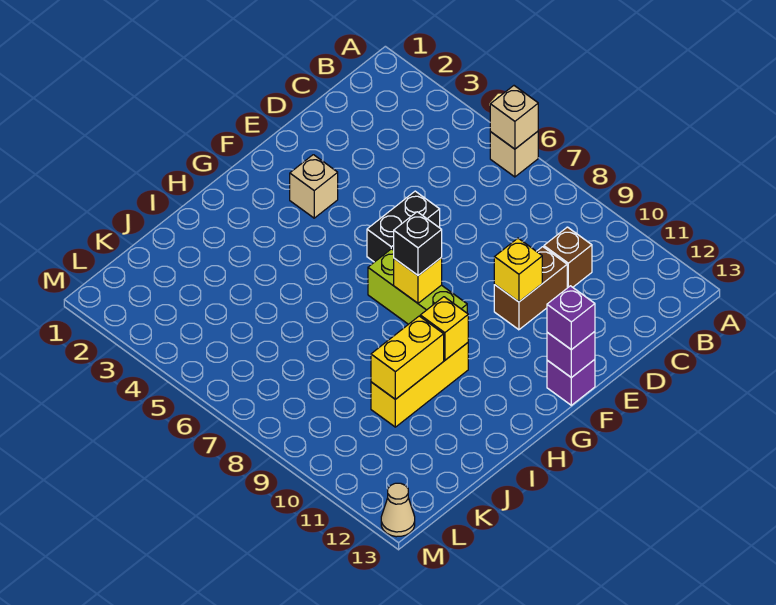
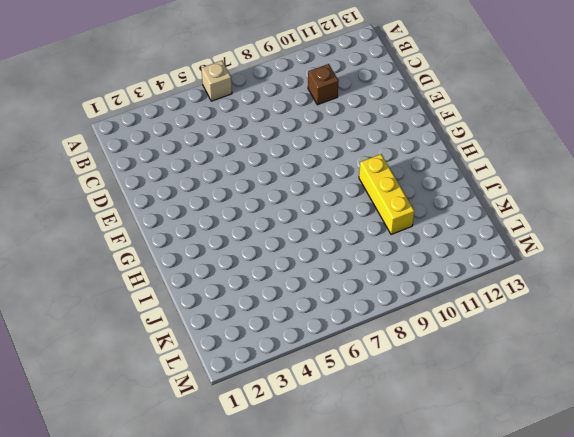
none -> brown brick D10:E10 level 1
none -> black brick E6:F6 level 1
none -> tan brick F3 level 1

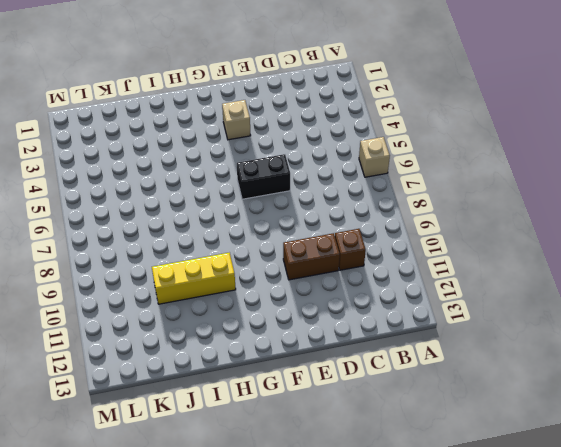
none -> purple brick F13 level 1
none -> lime brick G7:G9 level 1
none -> tan cone M13 level 1

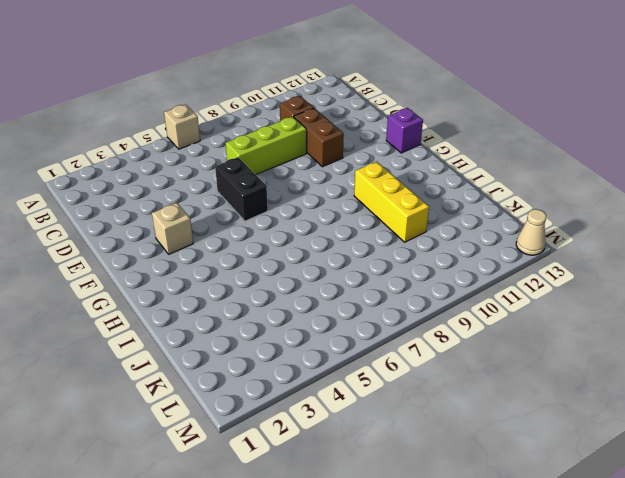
lime brick D7:D9 level 1 -> lime brick G7:G9 level 1
none -> tan brick A6 level 2
none -> yellow brick E10 level 2
none -> purple brick F13 level 2

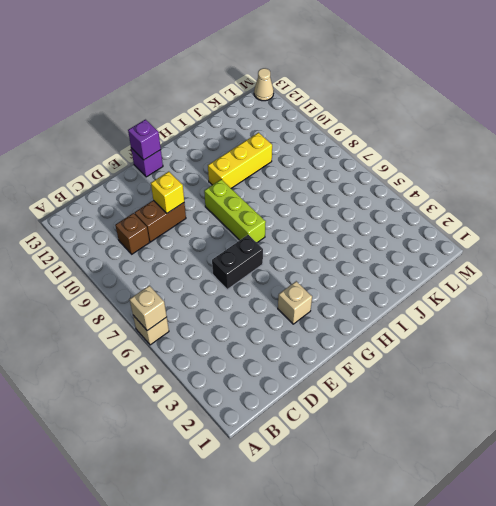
none -> yellow brick G8 level 2
none -> yellow brick H10 level 2
none -> yellow brick I10:J10 level 2

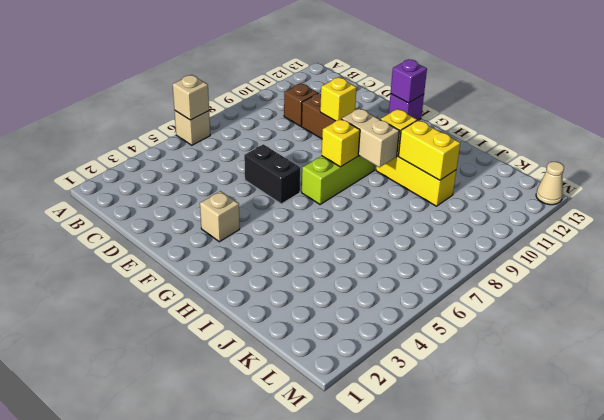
tan brick G9:H9 level 2 -> none
none -> purple brick F13 level 3
none -> black brick G8 level 3

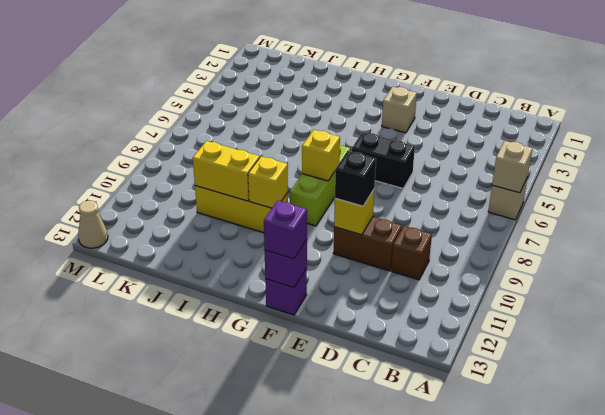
black brick E10 level 3 -> black brick G8 level 3

